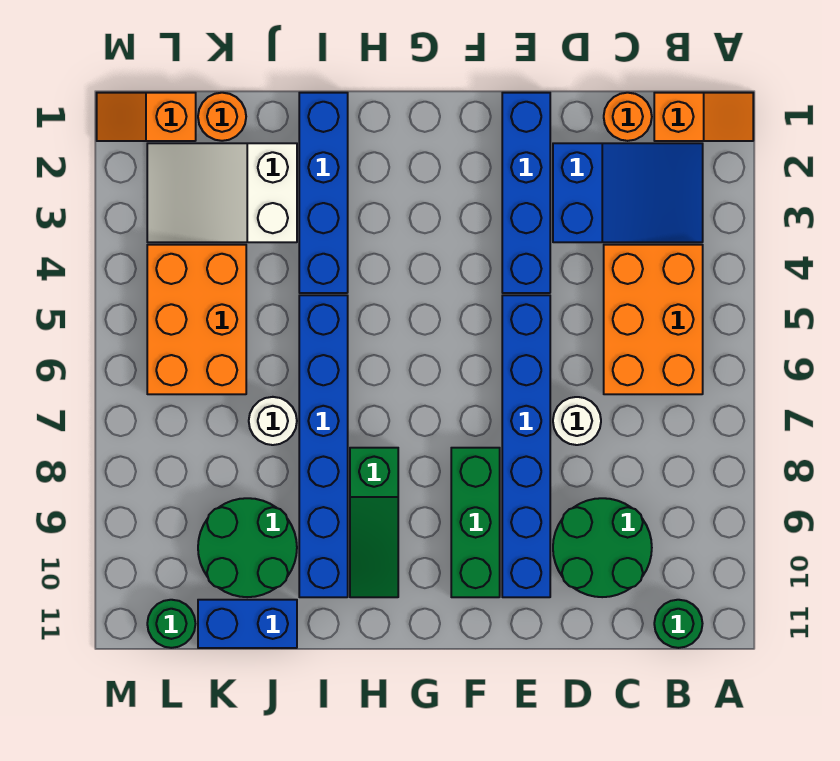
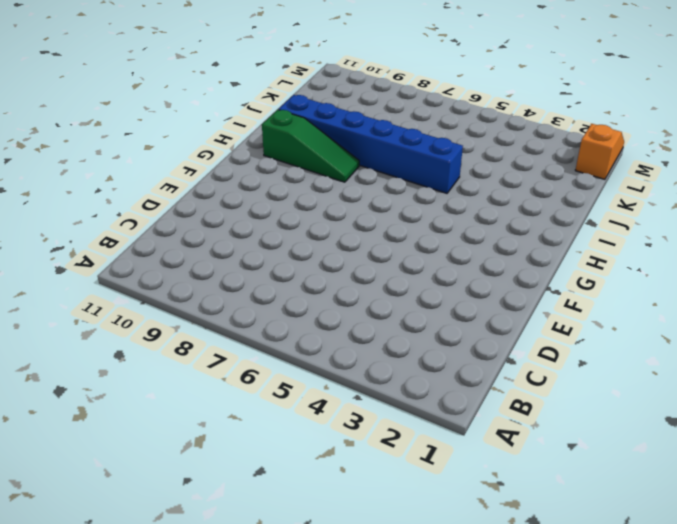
green slope H8:H10 level 1 top 10 -> green slope H8:H10 level 1 top 8
none -> orange slope A1:B1 level 1 top B
none -> blue slope B2:D3 level 1 top D
none -> orange brick B4:C6 level 1

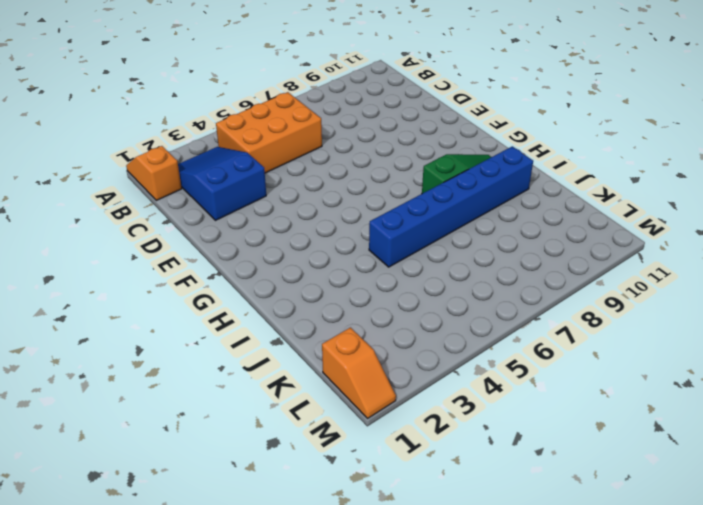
none -> green round brick B11 level 1
none -> orange round brick C1 level 1
none -> green round brick C9:D10 level 1

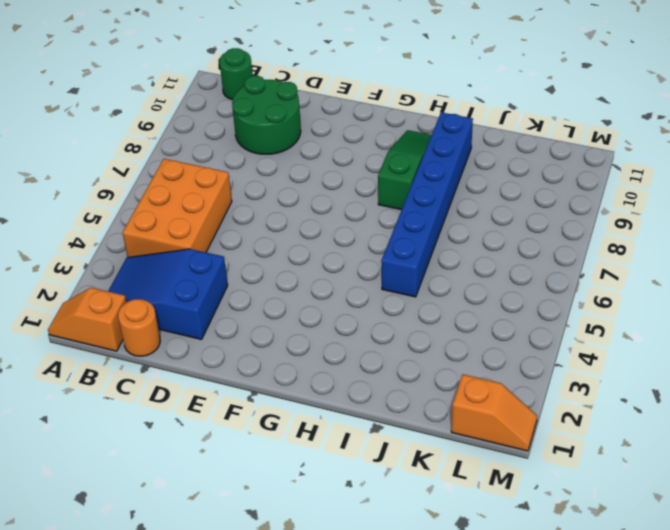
none -> white round brick D7 level 1
none -> blue brick E1:E4 level 1
none -> blue brick E5:E10 level 1

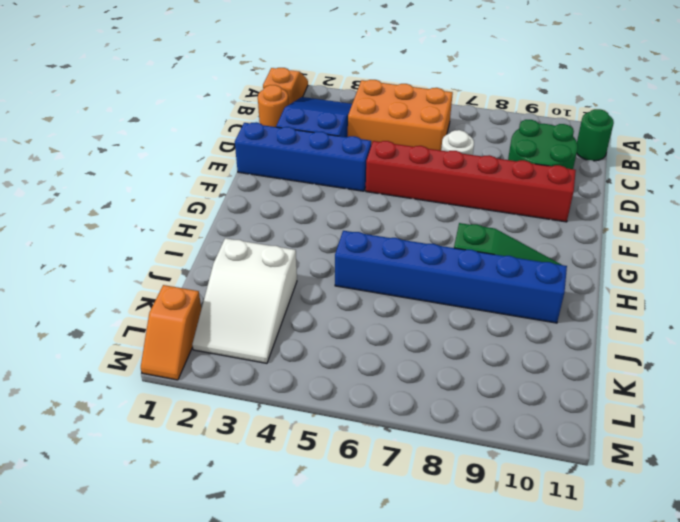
red brick E5:E10 level 1 -> blue brick E5:E10 level 1
none -> green brick F8:F10 level 1
none -> blue brick I1:I4 level 1
none -> white round brick J7 level 1

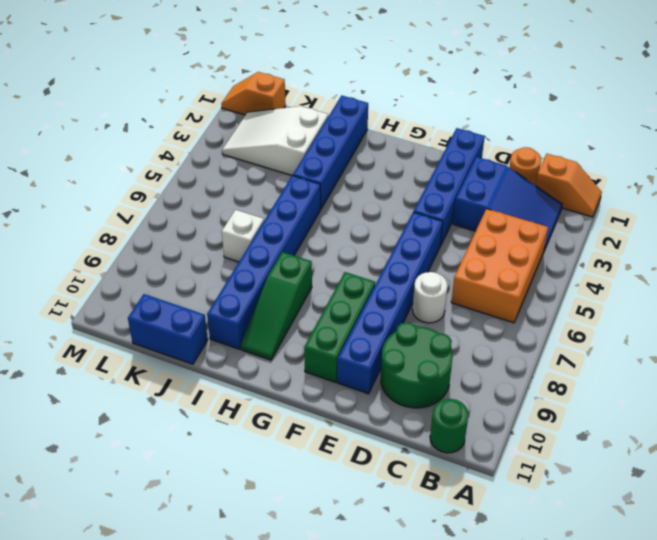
white brick J7 level 1 -> white round brick J7 level 1
none -> green round brick J9:K10 level 1
none -> orange round brick K1 level 1
none -> orange brick K4:L6 level 1

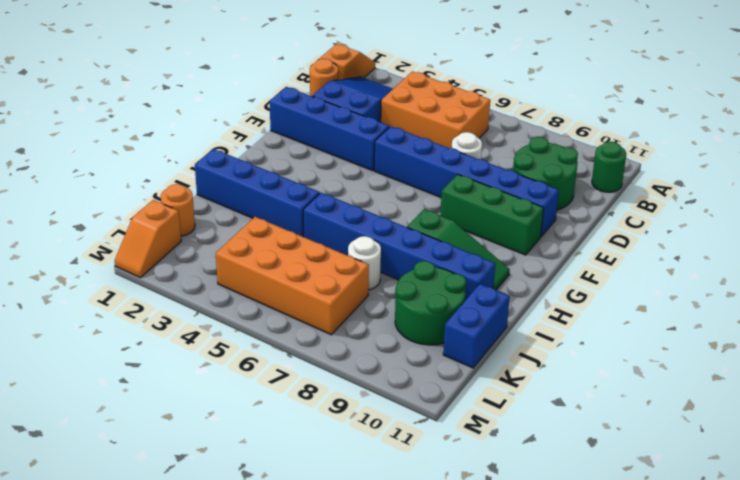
orange brick K4:L7 level 1 -> orange brick K4:L6 level 1
none -> white slope J2:L3 level 1 top J
none -> green round brick L11 level 1

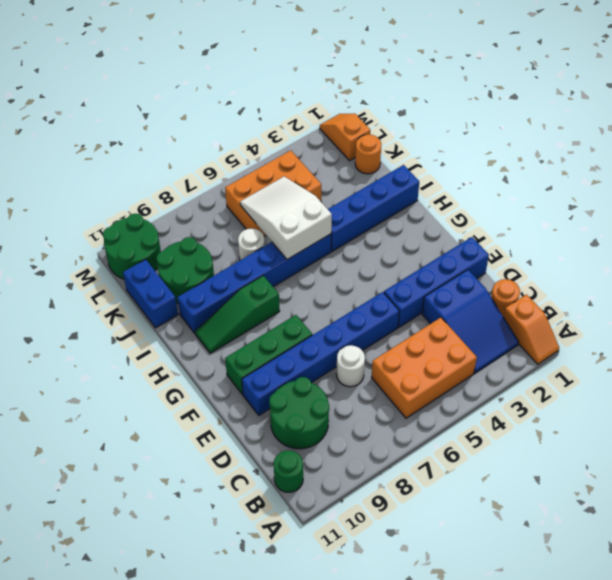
white slope I5:K6 level 2 top I -> white slope J2:L3 level 1 top J
green round brick L10:M11 level 1 -> green round brick L11 level 1

